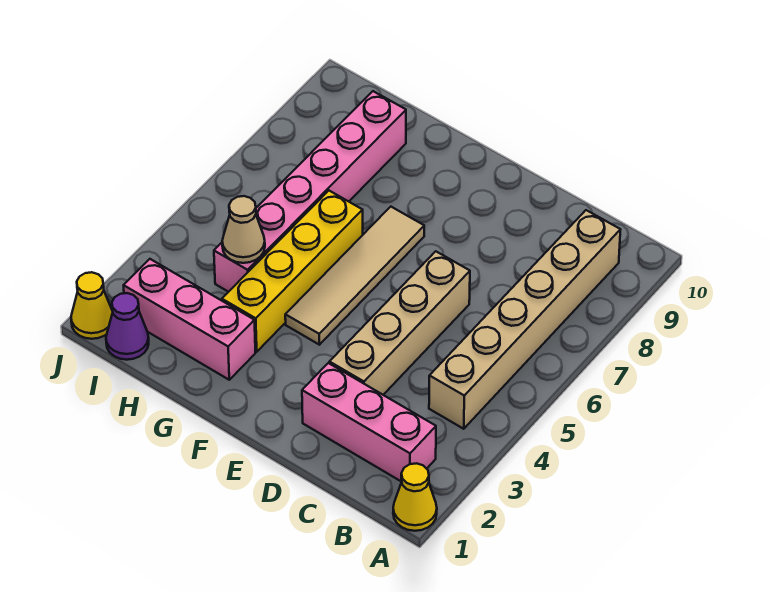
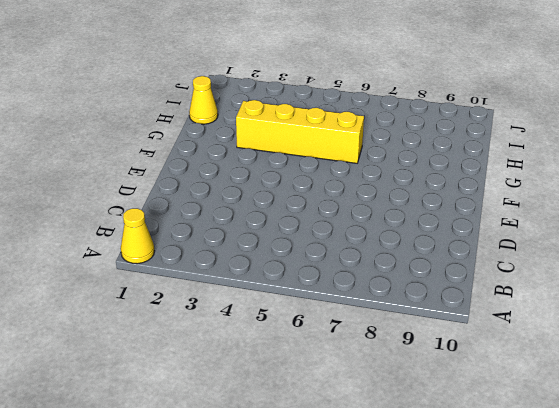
yellow cone H1 level 1 -> yellow cone J1 level 1
none -> pink brick B2:D2 level 1
none -> tan brick B4:B9 level 1

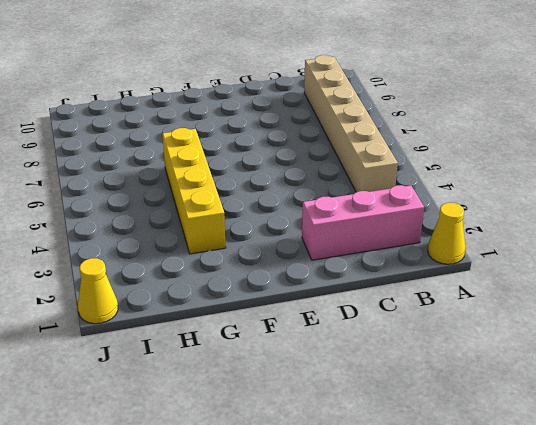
none -> tan brick D3:D6 level 1
none -> tan tile F4:F7 level 1

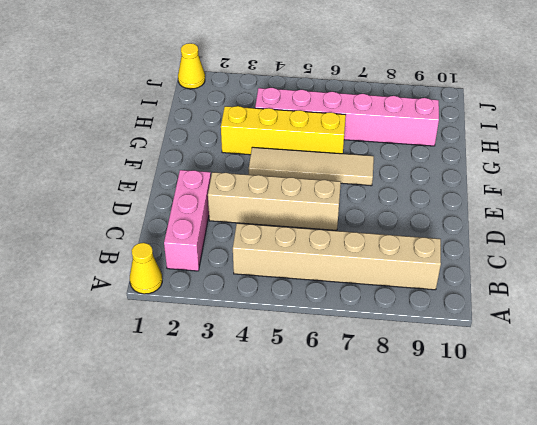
none -> pink brick G2:I2 level 1
none -> purple cone I1 level 1

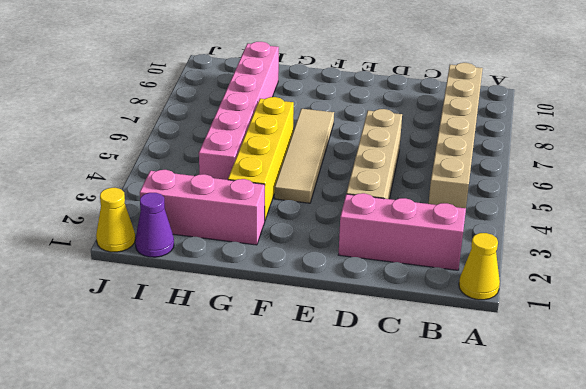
none -> tan cone H4 level 2

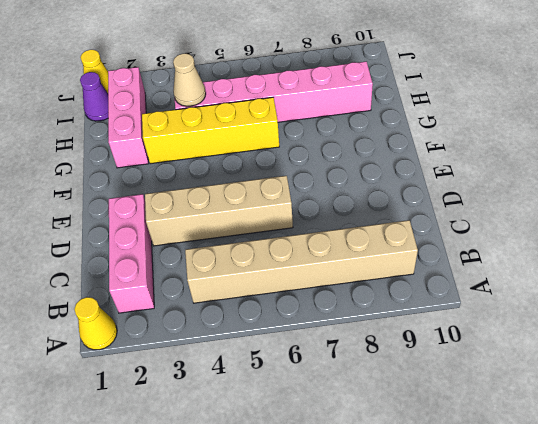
none -> tan tile F4:F7 level 1

